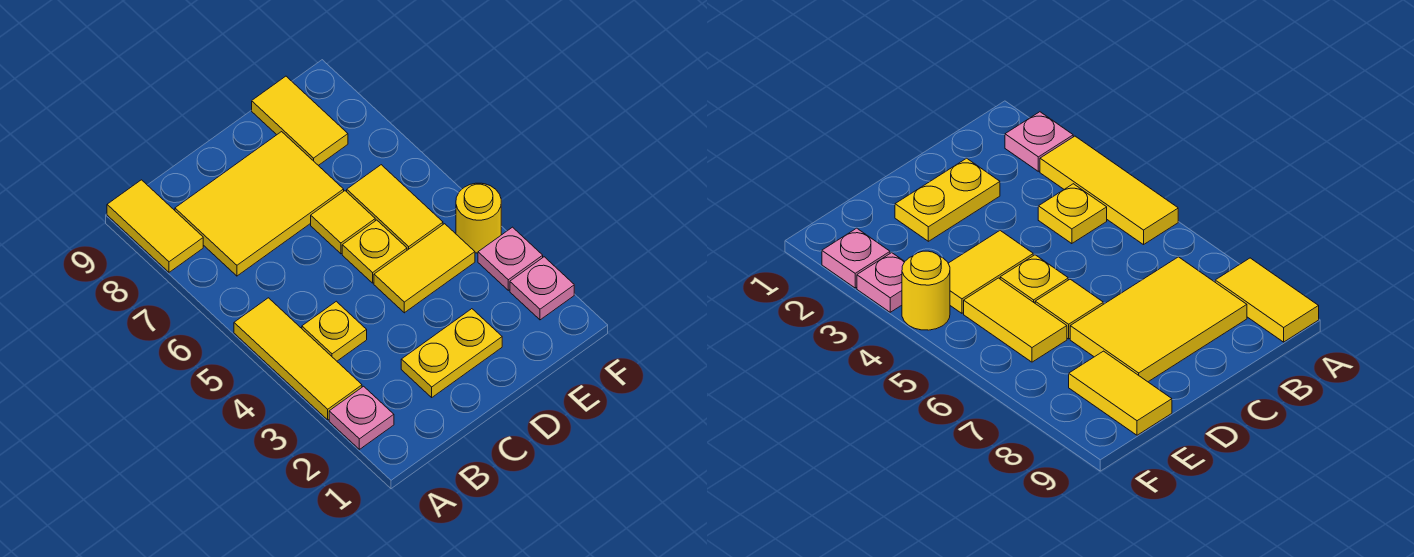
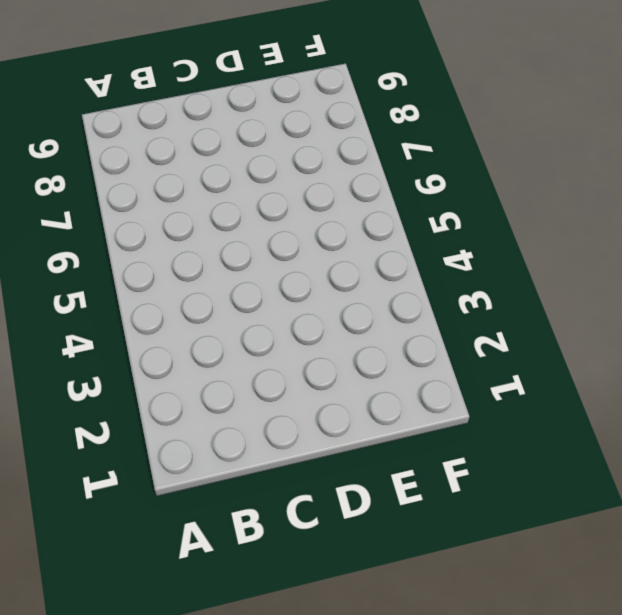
none -> pink plate A2 level 1
none -> yellow tile A3:A5 level 1
none -> yellow tile A8:A9 level 1

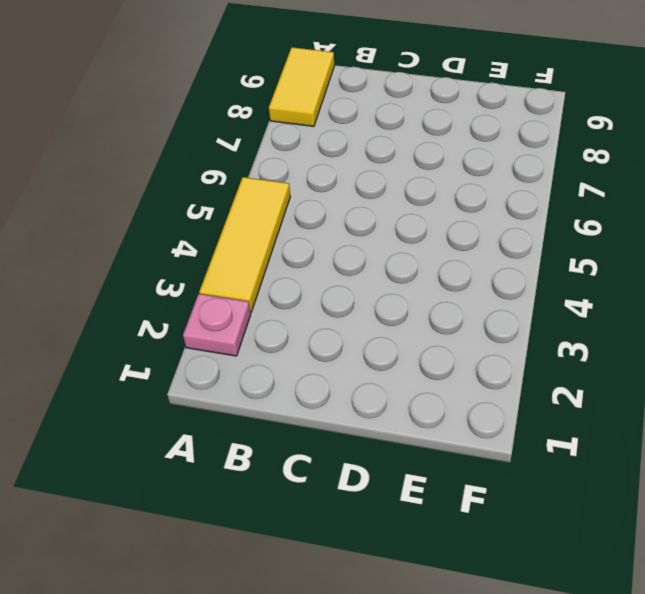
none -> yellow plate B4 level 1
none -> yellow tile B7:D8 level 1
none -> yellow plate C2:D2 level 1

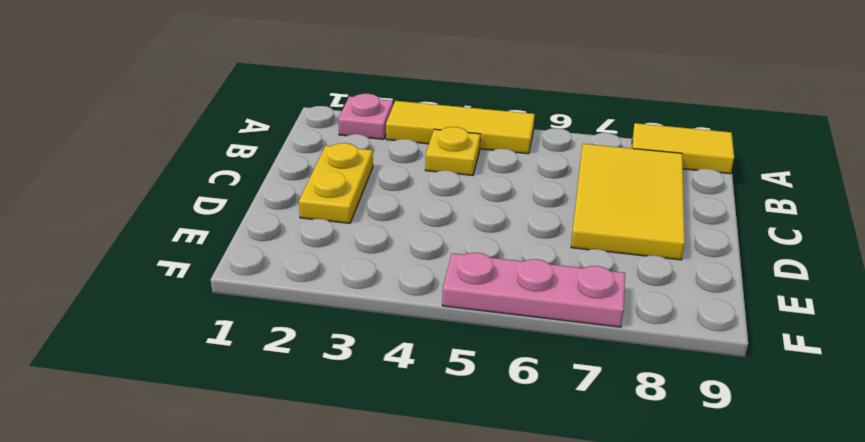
pink plate F5:F7 level 1 -> none
none -> yellow tile D4:E4 level 1
none -> yellow plate D5 level 1
none -> yellow tile D6 level 1

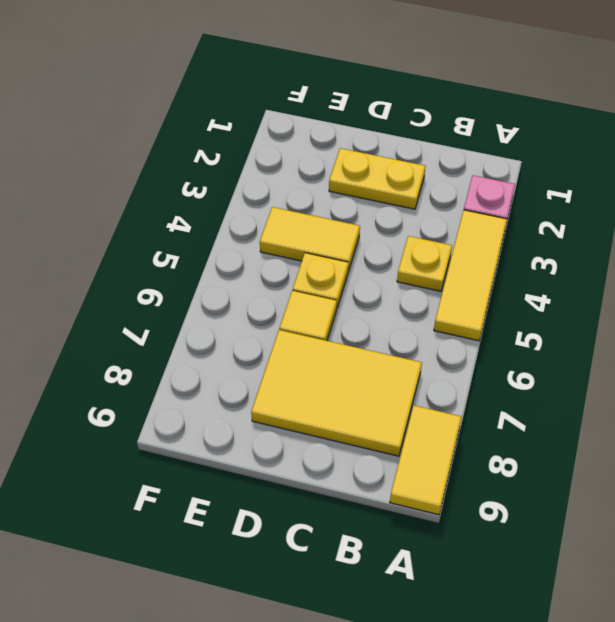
none -> yellow tile E5:E6 level 1
none -> yellow tile E8:E9 level 1
none -> pink plate F2 level 1

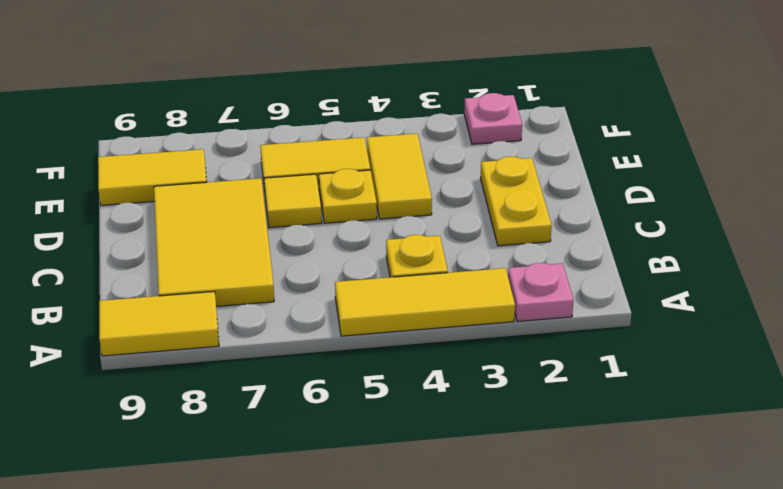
none -> pink plate F3 level 1
none -> yellow round brick F4 level 1

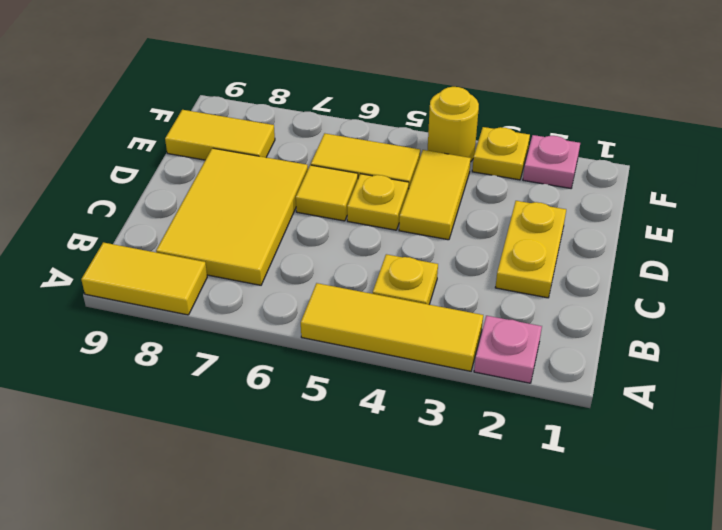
yellow plate F3 level 1 -> pink plate F3 level 1

